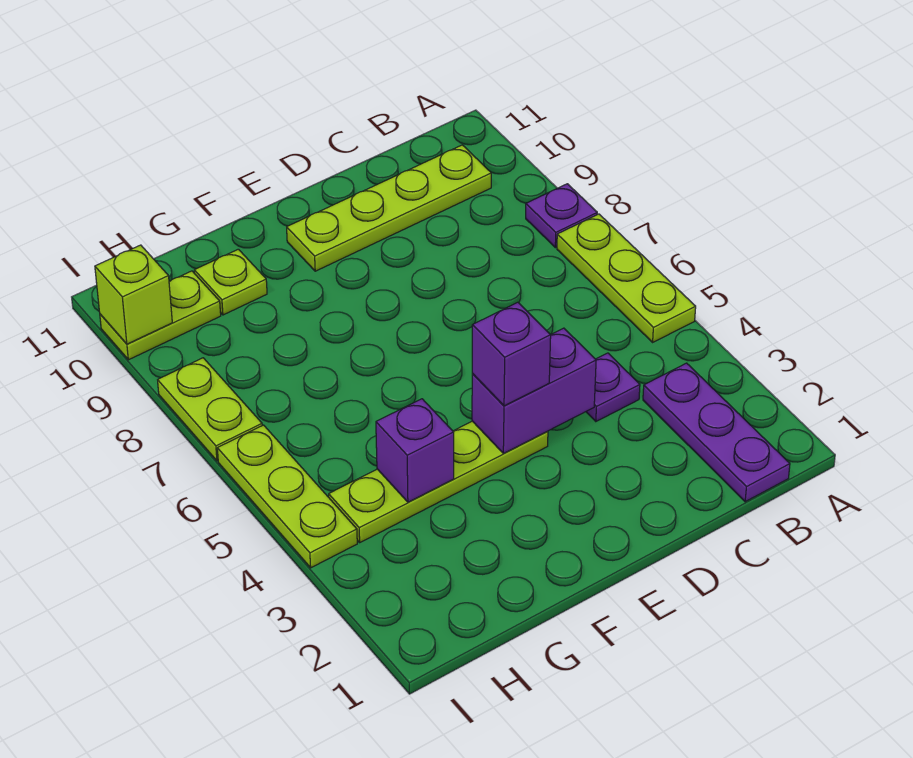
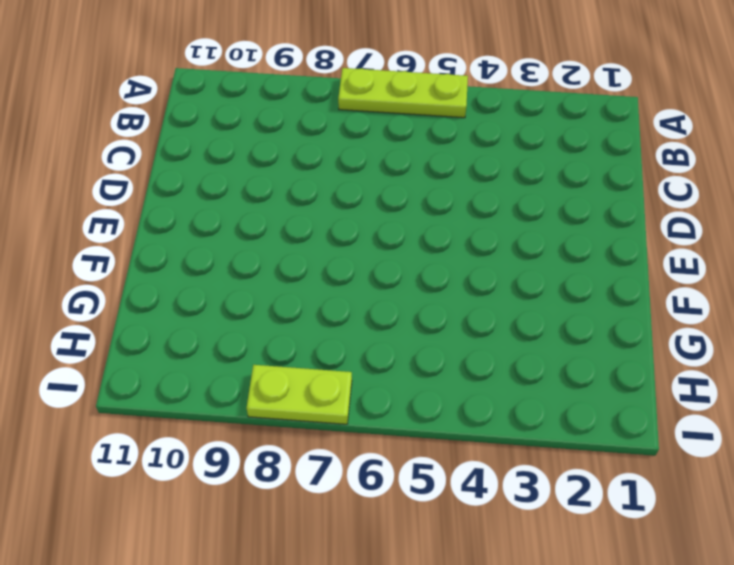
none -> purple plate A8 level 1
none -> purple plate B1:B3 level 1
none -> lime plate B10:E10 level 1

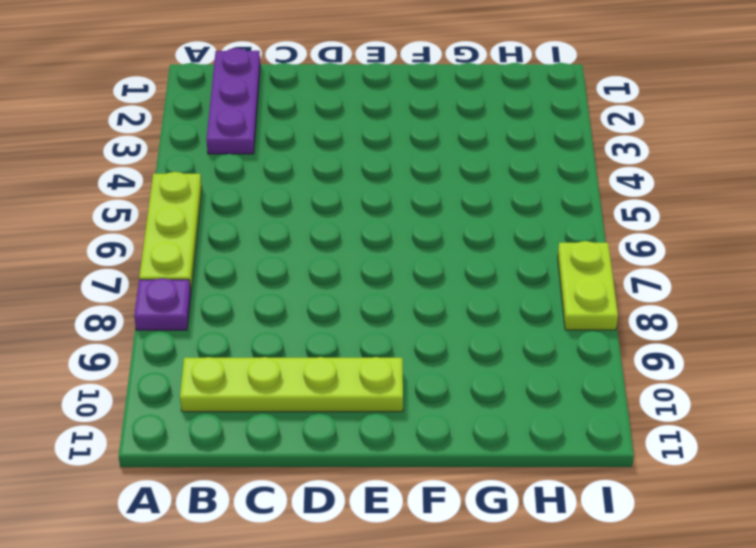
none -> purple plate C4 level 1
none -> lime plate E4:H4 level 1
none -> lime plate G10 level 1

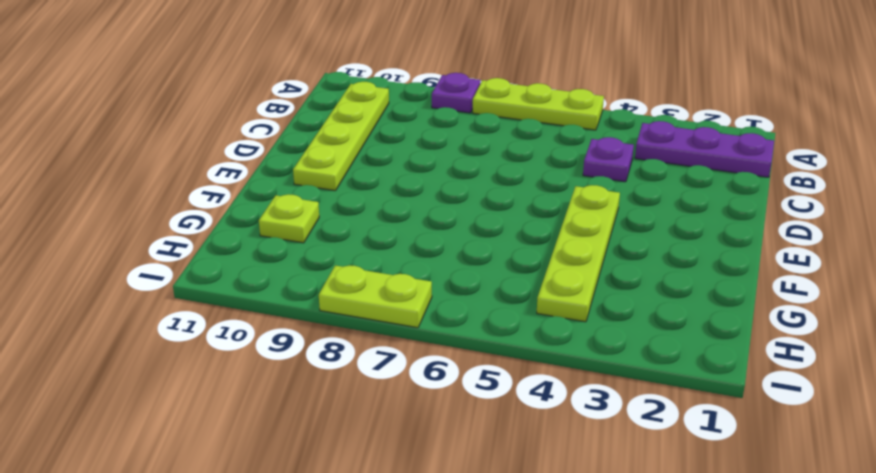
none -> lime plate H10:I10 level 1
none -> lime plate I4:I6 level 1
none -> purple brick D4:E4 level 2

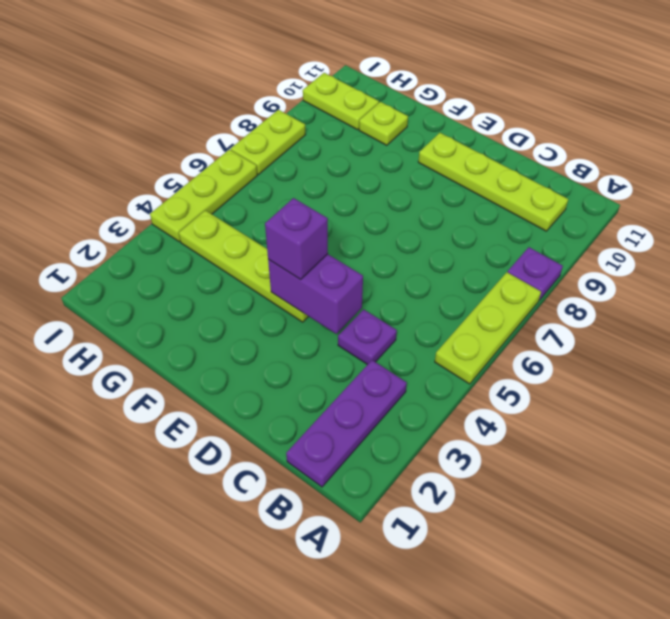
none -> purple brick G4 level 2
none -> lime brick I10 level 2

